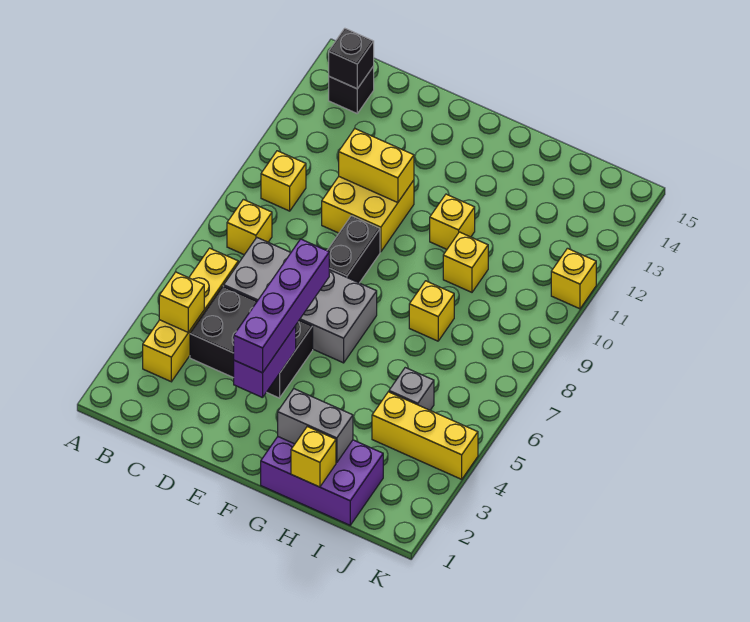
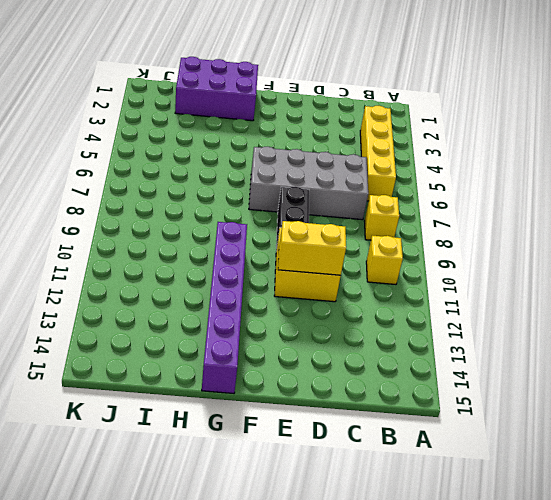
purple brick G10:G15 level 1 -> yellow brick G11 level 1
none -> black brick B14 level 1
none -> black brick C4:E5 level 1
none -> yellow brick H8 level 1

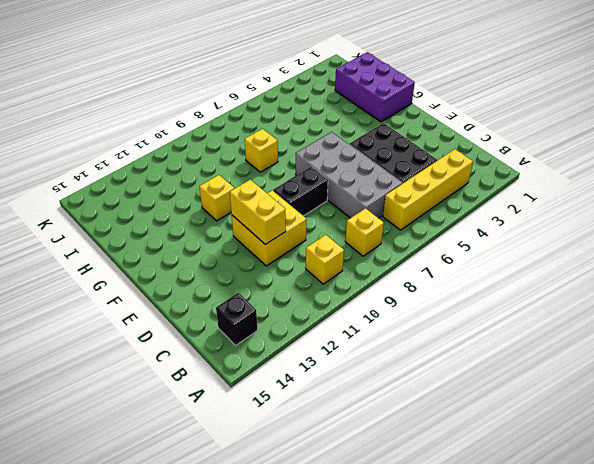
none -> yellow brick H10 level 1
none -> yellow brick I4:K4 level 1
none -> grey brick I5 level 1

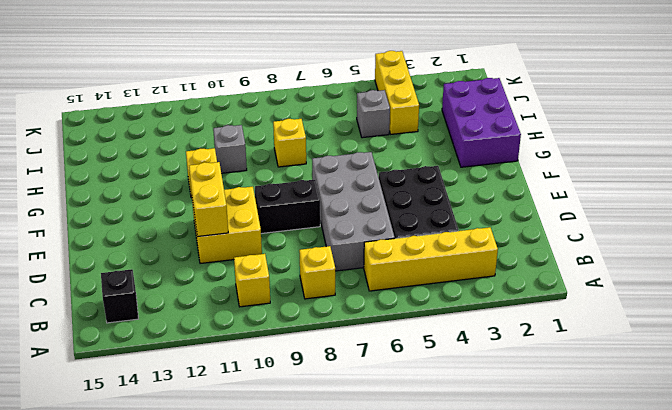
grey brick H10 level 1 -> yellow brick H10 level 1
none -> yellow brick K11 level 1
none -> yellow brick B4 level 2
none -> black brick B14 level 2

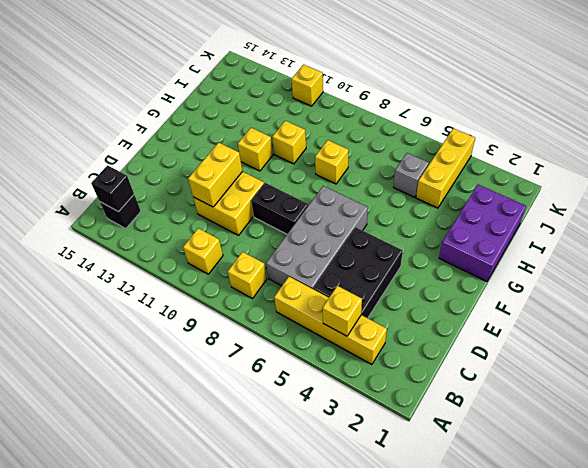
none -> purple brick E3:E4 level 2
none -> grey brick G2:H2 level 2
none -> yellow brick H1 level 2

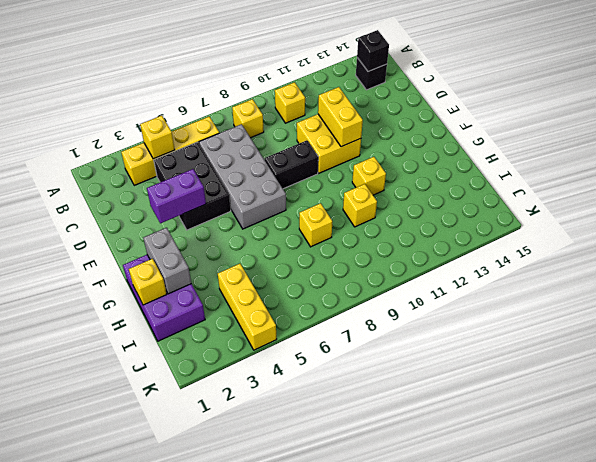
none -> grey brick I5 level 1
none -> yellow brick K11 level 1
none -> purple brick E3:E6 level 3

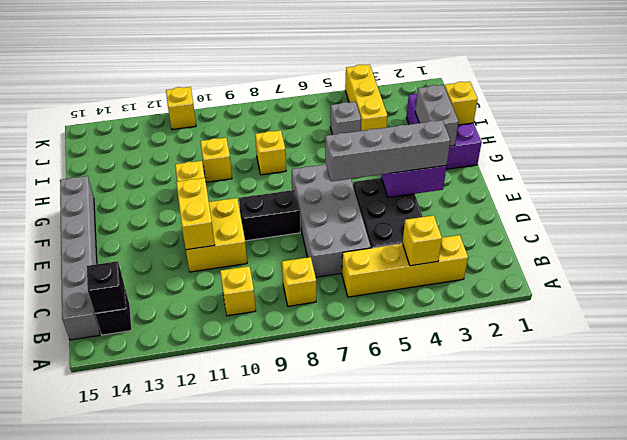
grey brick B15:G15 level 1 -> none
grey brick E3:E6 level 3 -> purple brick E3:E6 level 3

